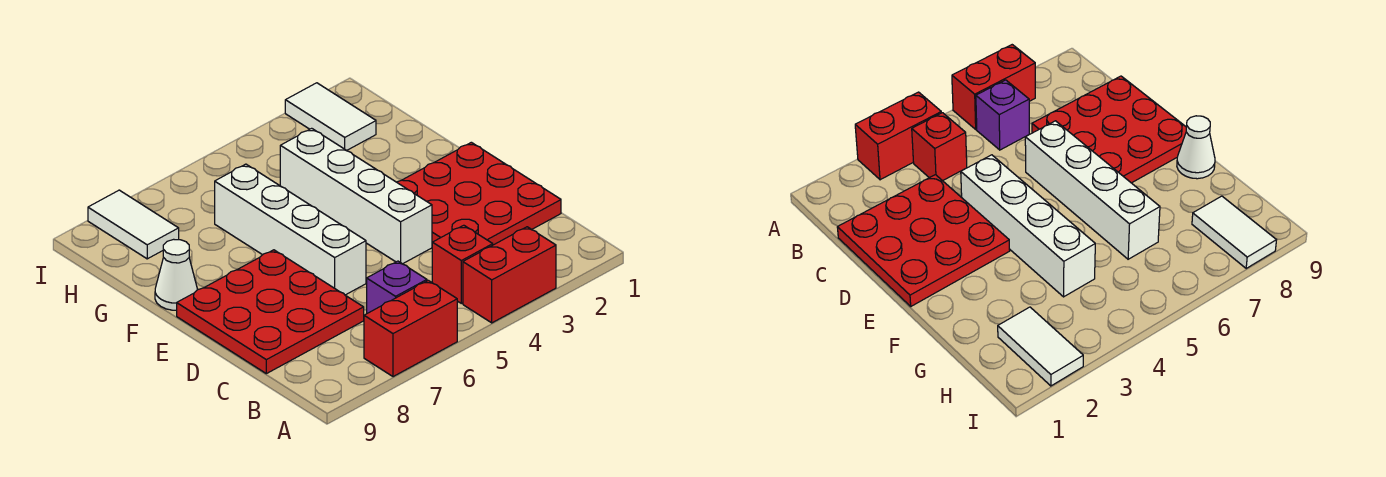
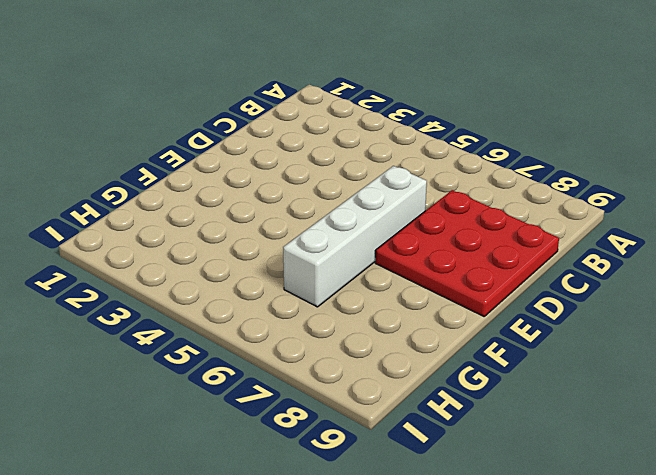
none -> red brick A3:A4 level 1
none -> red brick A6:A7 level 1

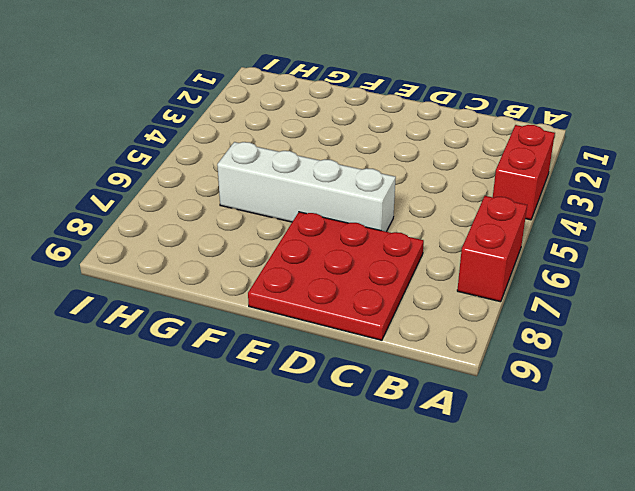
none -> red brick B4 level 1
none -> purple brick B6 level 1

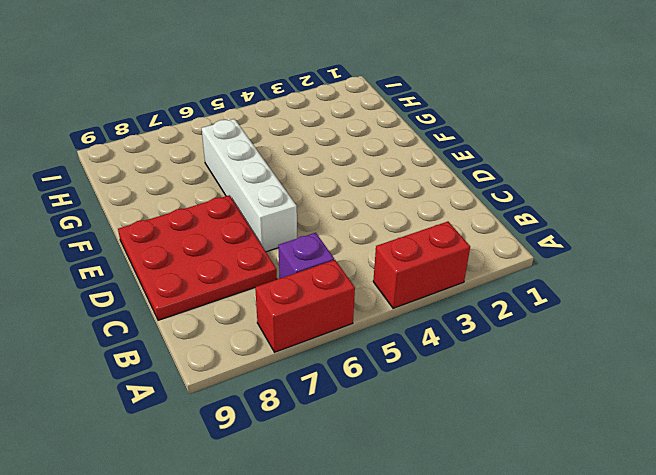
none -> red brick B4 level 1
none -> red plate C1:E3 level 1

